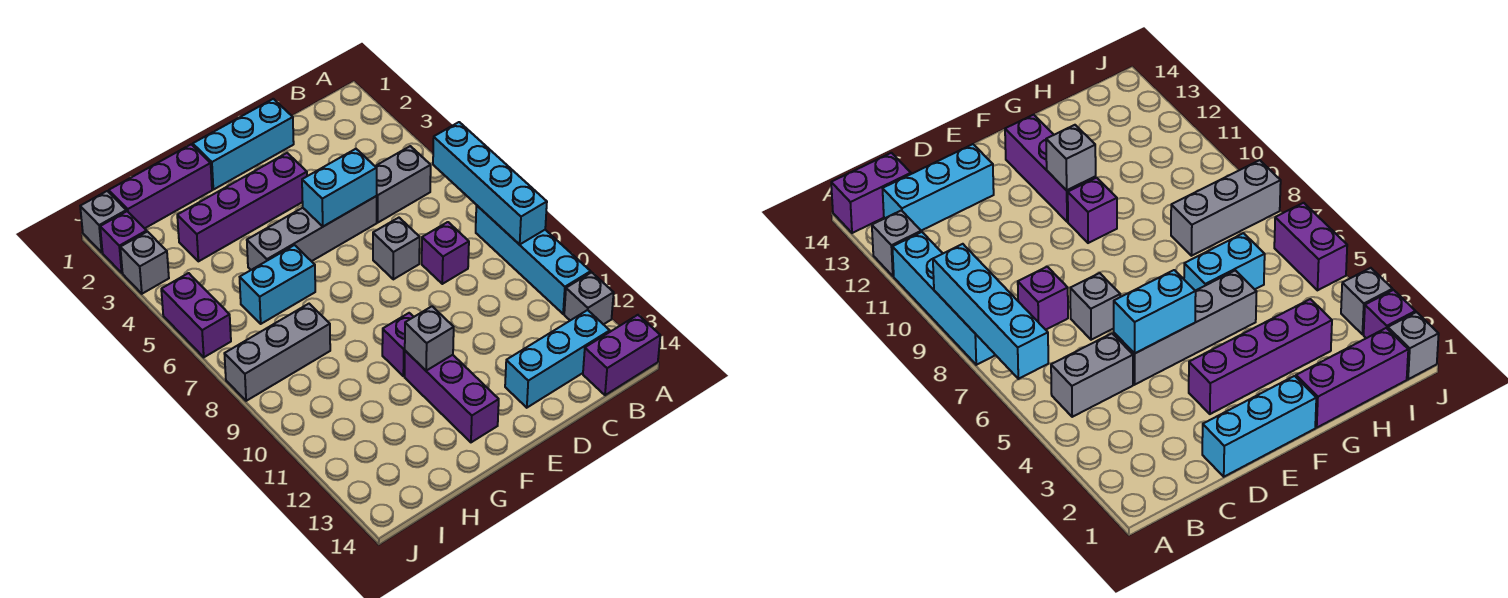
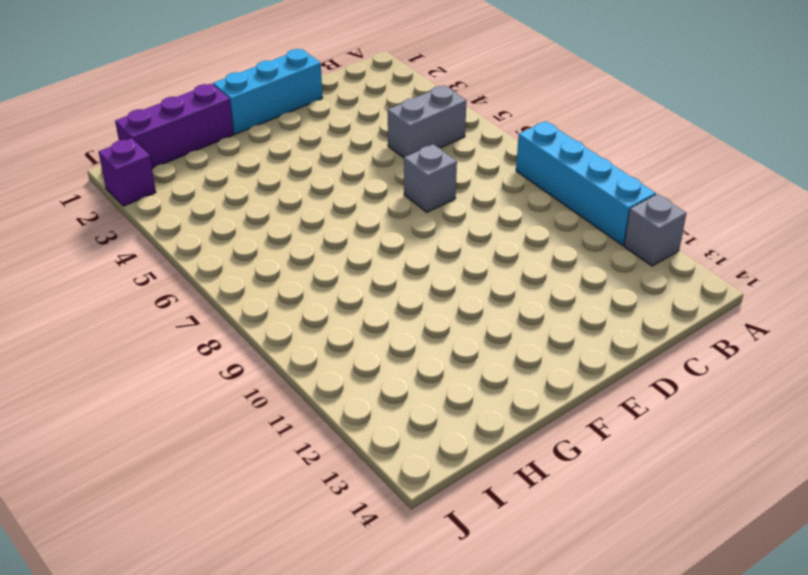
none -> purple brick A14:B14 level 1
none -> cyan brick B13:D13 level 1
none -> purple brick C8 level 1

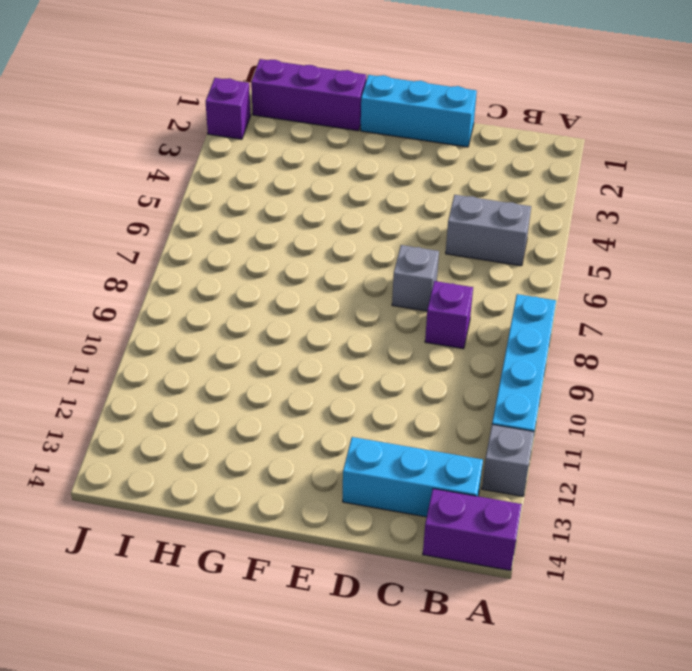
none -> grey brick D5:G5 level 1
none -> purple brick E3:H3 level 1
none -> purple brick F10 level 1

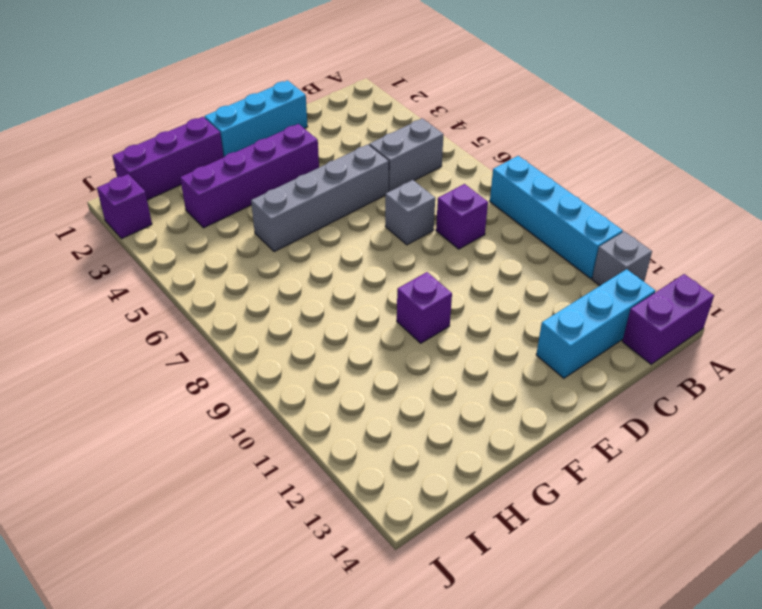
none -> purple brick F11:F13 level 1
none -> cyan brick G6:H6 level 1
none -> grey brick H8:J8 level 1

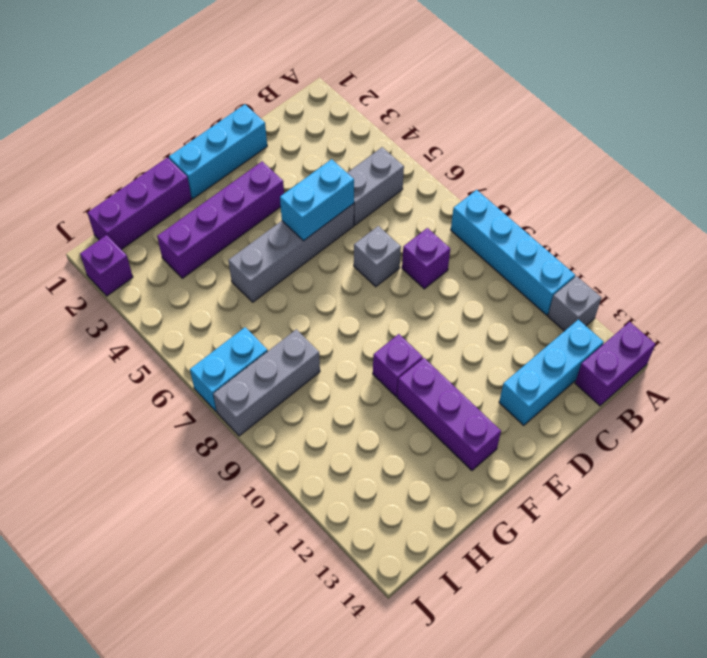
cyan brick I7:J7 level 1 -> cyan brick G6:H6 level 1
none -> grey brick J1 level 1
none -> grey brick J3 level 1
none -> purple brick J5:J6 level 1

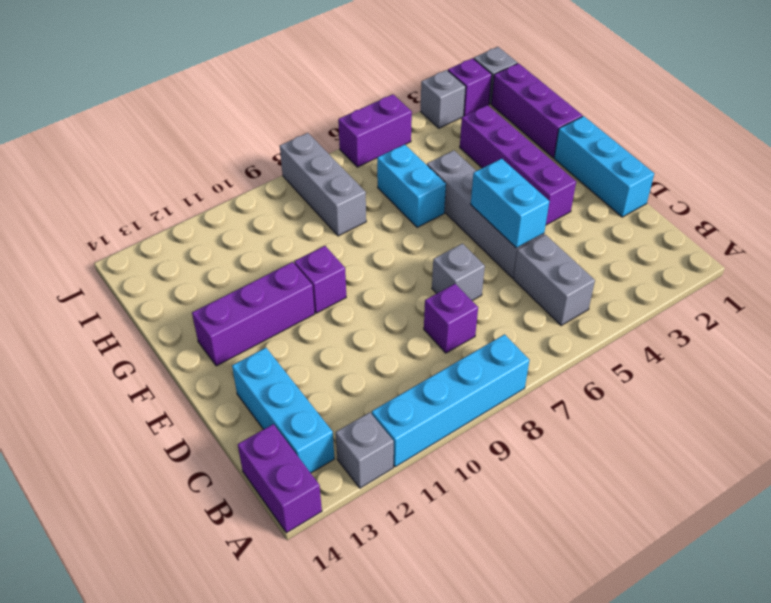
none -> cyan brick A6:A9 level 2
none -> grey brick F11 level 2

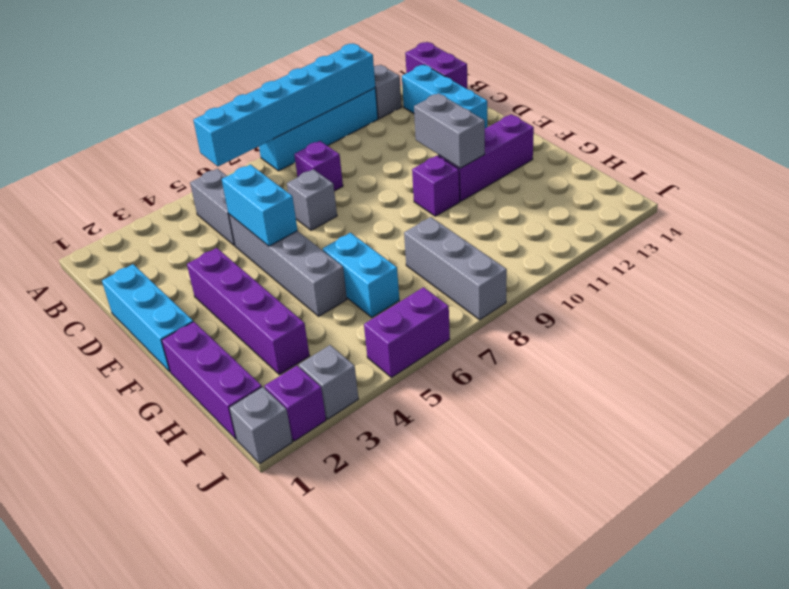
cyan brick A6:A11 level 2 -> cyan brick A6:A9 level 2
grey brick E11:F11 level 2 -> grey brick F11 level 2

